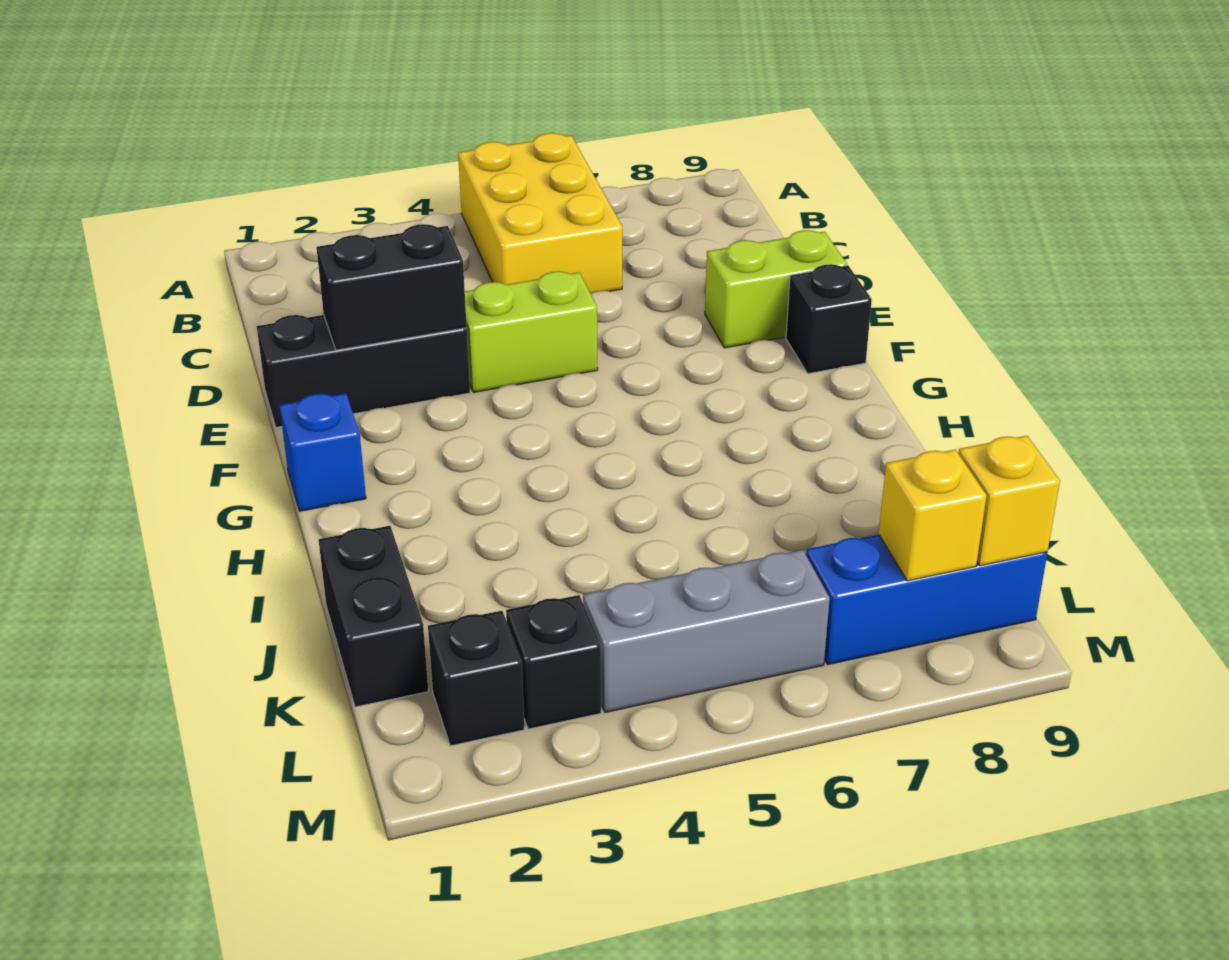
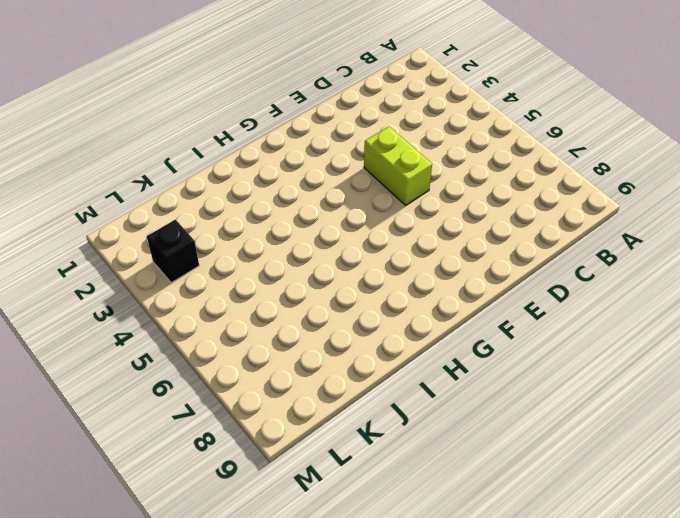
none -> yellow brick A5:C6 level 1
none -> black brick E1:E3 level 1
none -> lime brick E8:E9 level 1

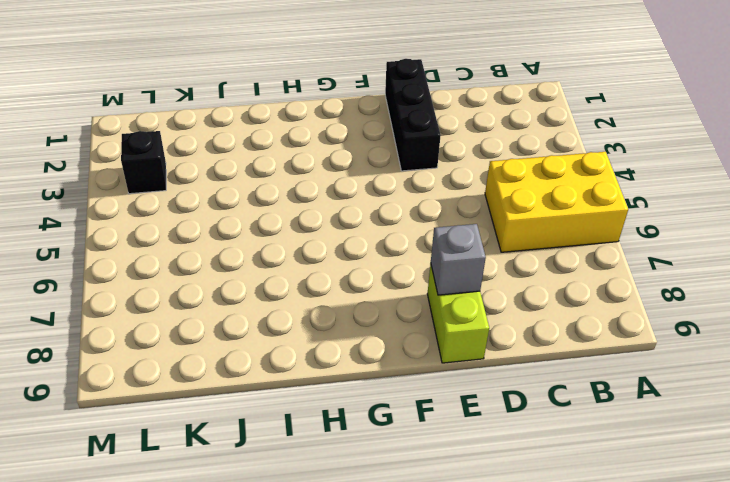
grey brick E8 level 2 -> none
none -> lime brick E4:E5 level 1
none -> black brick F9 level 1
none -> blue brick G1 level 1

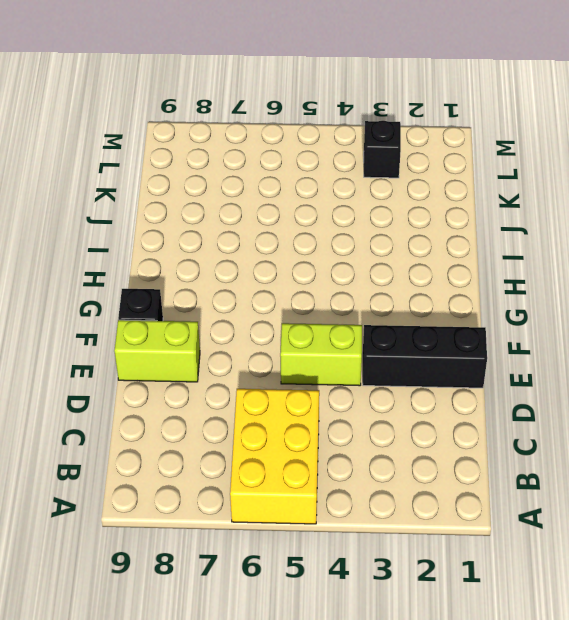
none -> blue brick G1 level 1
none -> black brick J1:K1 level 1
none -> black brick L2 level 1

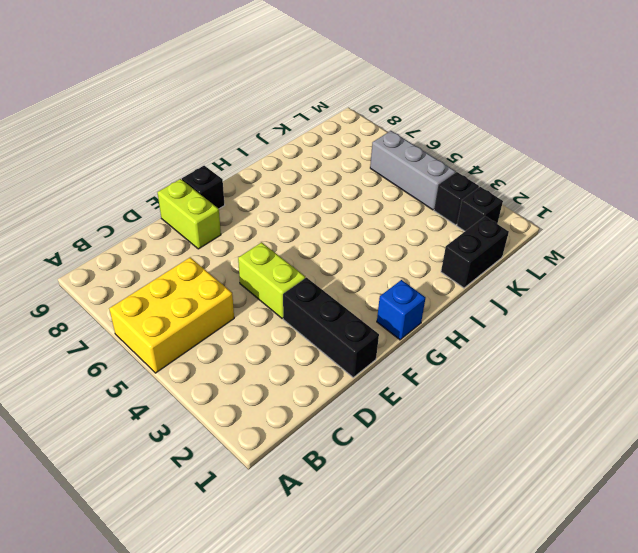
none -> blue brick L7:L9 level 1
none -> black brick E2:E3 level 2
none -> yellow brick L8 level 2

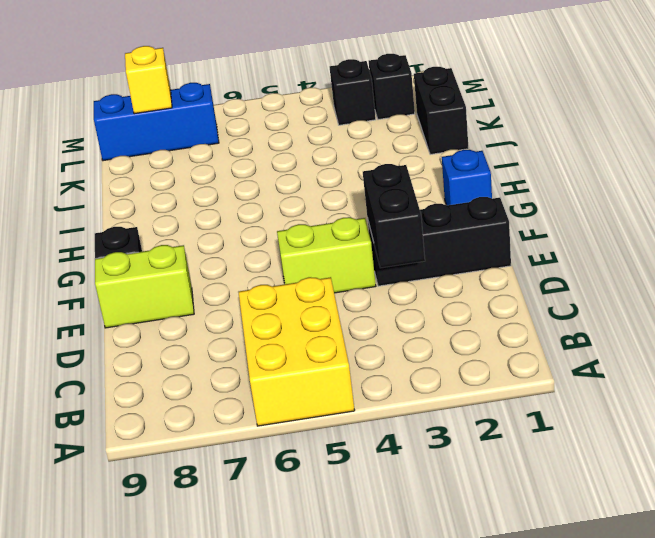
black brick D3:E3 level 2 -> black brick E2:E3 level 2
none -> grey brick L4:L6 level 1
none -> yellow brick L9 level 2

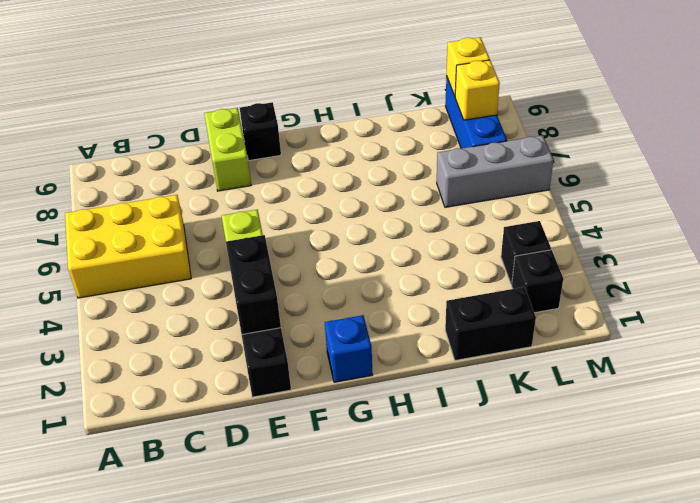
grey brick K6:M6 level 1 -> grey brick L4:L6 level 1

